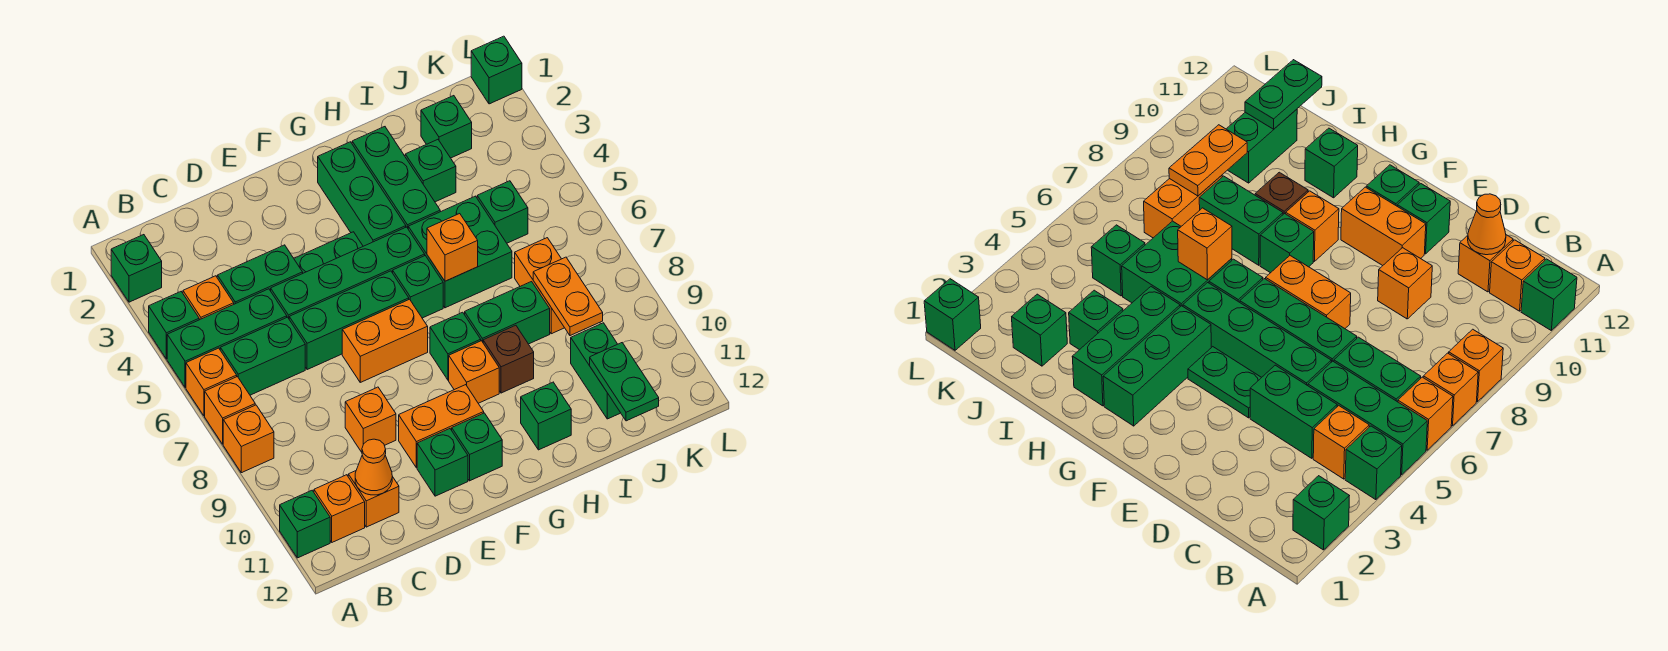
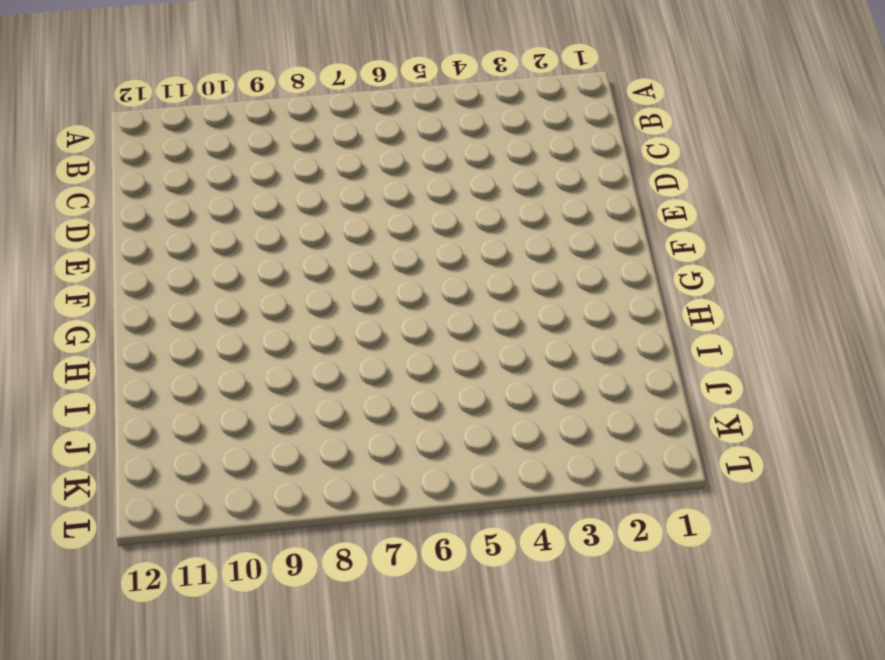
none -> green brick A2 level 1
none -> green brick A4 level 1
none -> green brick A5:C5 level 1
none -> orange brick A6 level 1

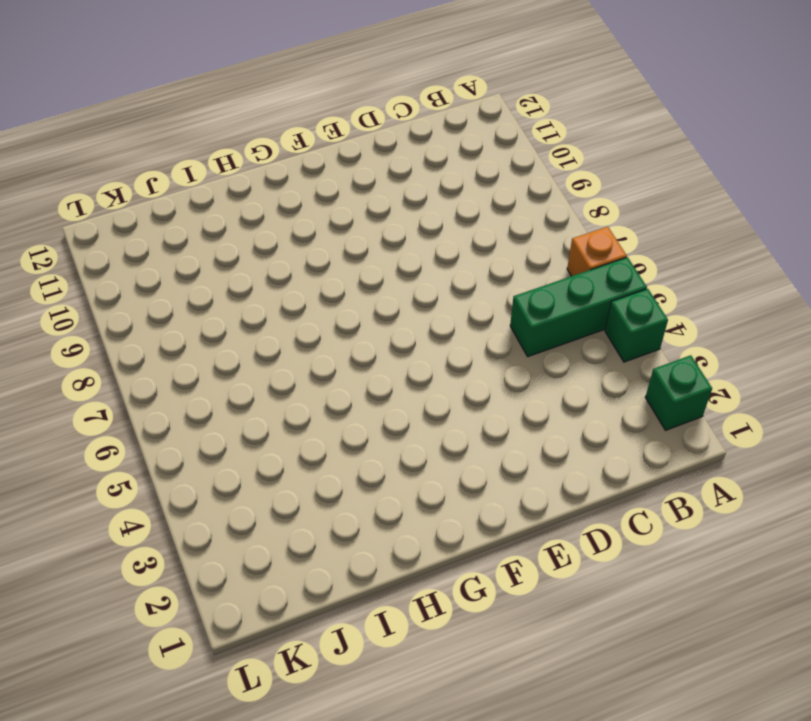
none -> orange brick A7 level 1
none -> orange brick A8 level 1
none -> green brick A11 level 1
none -> orange brick B4 level 1

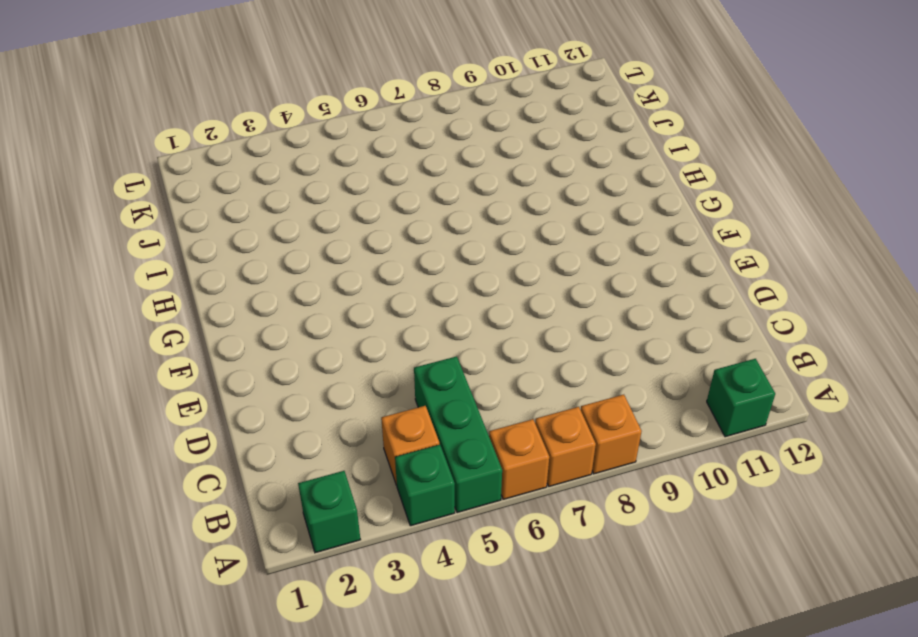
none -> green brick B6:C6 level 1
none -> orange brick B11 level 1
none -> green brick C4:D4 level 1
none -> orange brick C11 level 1

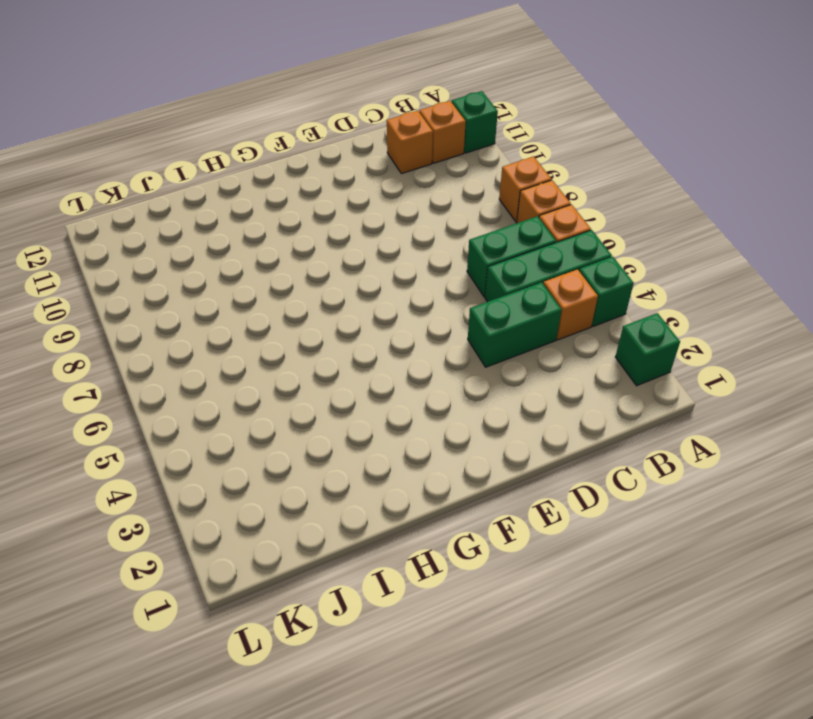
none -> green brick D5:G5 level 1
none -> green brick D6:F6 level 1
none -> orange brick D9 level 1
none -> green plate E4:F4 level 1

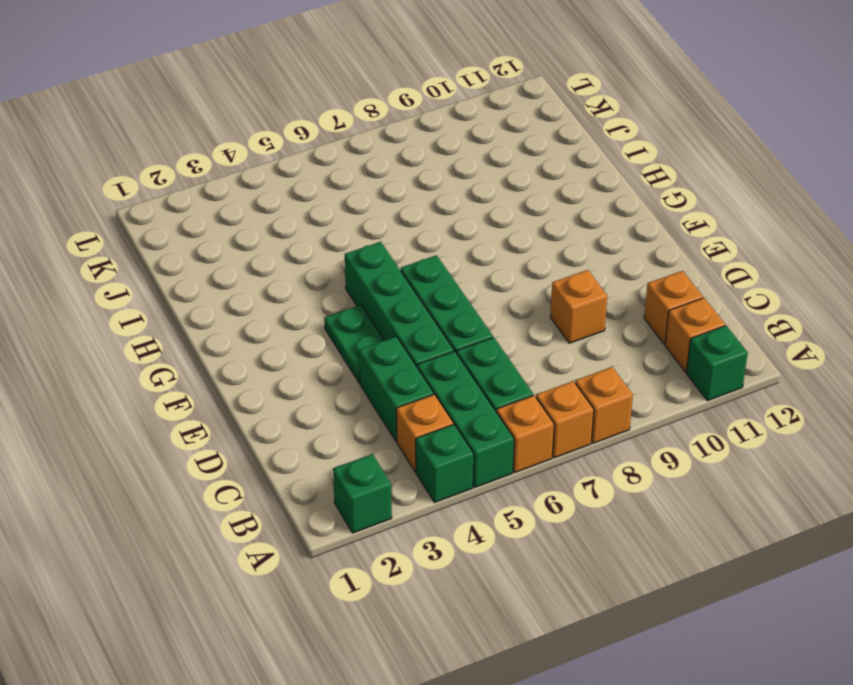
none -> orange brick E7:F7 level 1
none -> orange brick E10:F10 level 1
none -> green brick E11 level 1
none -> green brick F11 level 1

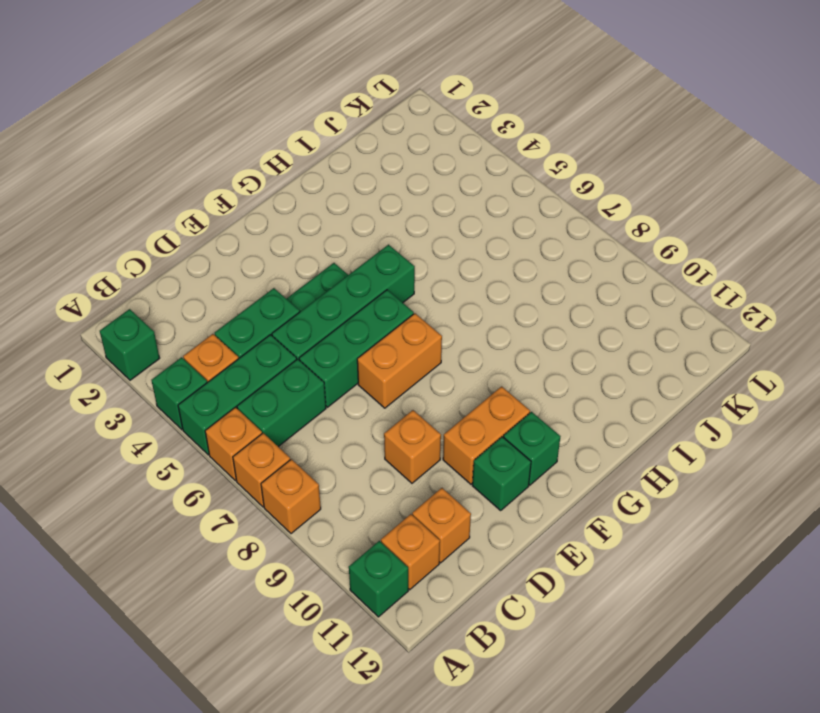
none -> green brick G2:G4 level 1
none -> green brick G6 level 1
none -> green brick G8 level 1
none -> orange brick G9 level 1

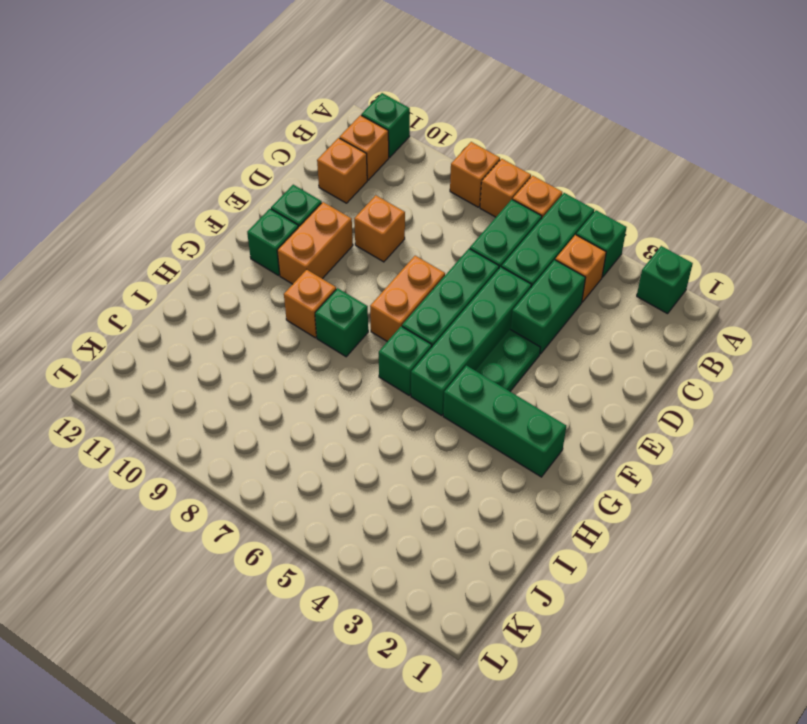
none -> green brick H2:H4 level 1
none -> green brick H5:I6 level 1
none -> green brick H8:I8 level 1
none -> brown brick H9 level 1

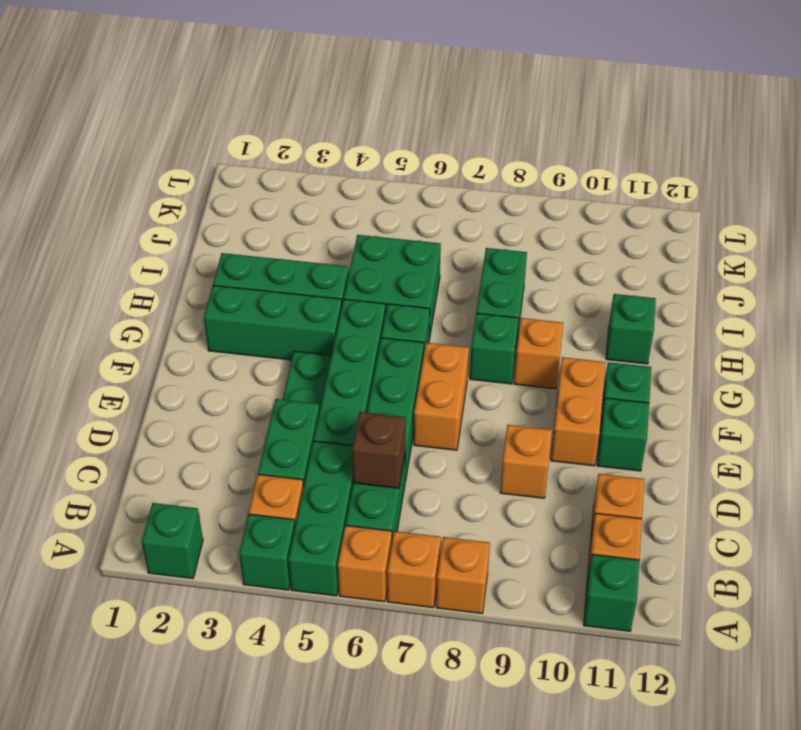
brown brick C6 level 2 -> brown brick H9 level 1
none -> green brick I3 level 1
none -> green brick J2 level 1
none -> green brick J5 level 1
none -> orange brick J7:J8 level 1

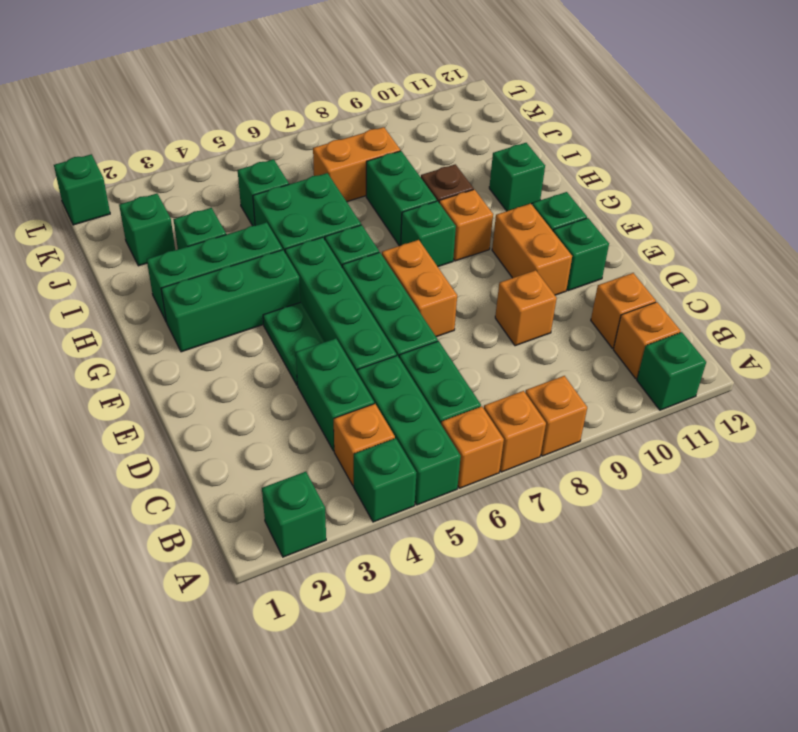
none -> green brick J10:J11 level 1
none -> orange cone C11 level 2
none -> orange brick H6 level 2
none -> orange plate J8:J9 level 2

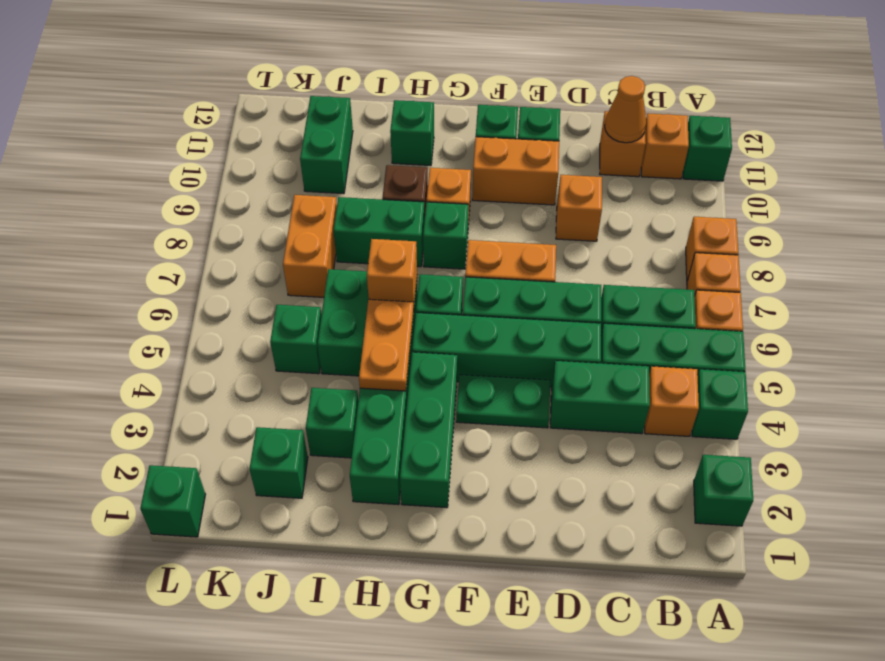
orange plate H4:H5 level 2 -> orange plate J8:J9 level 2
none -> green plate J11:J12 level 2

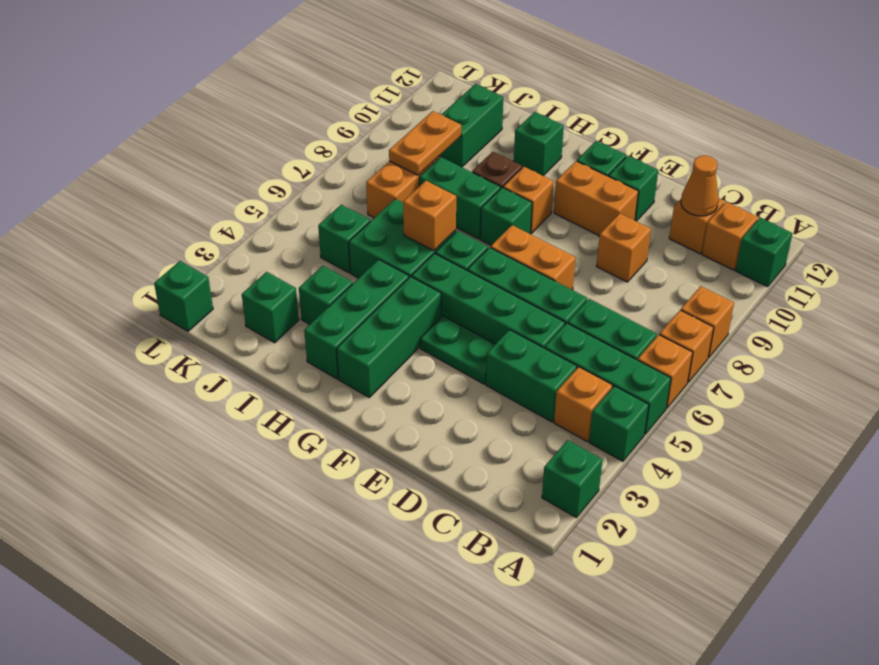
none -> green plate J11:J12 level 2

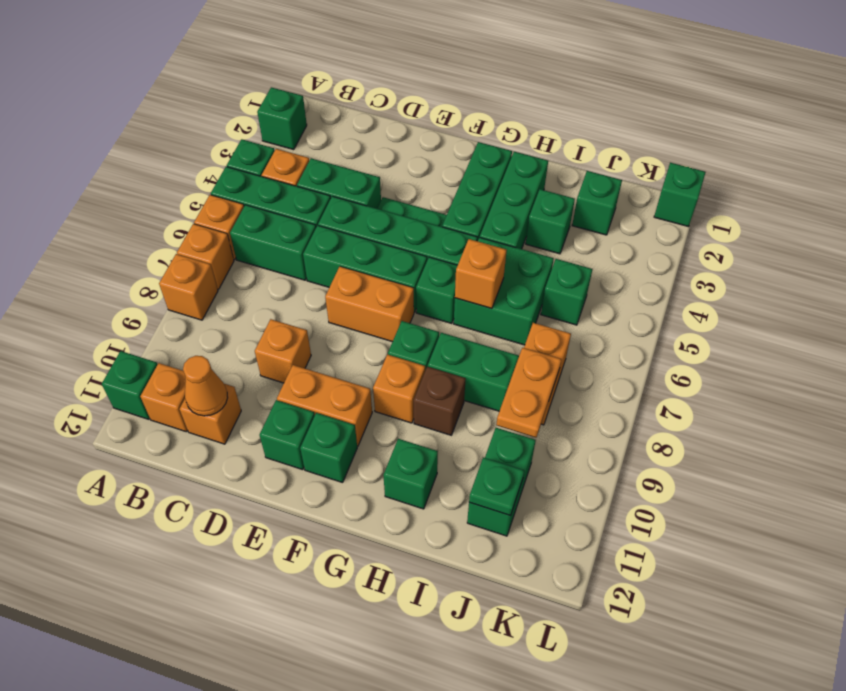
green plate J11 level 2 -> green plate J11:J12 level 2

